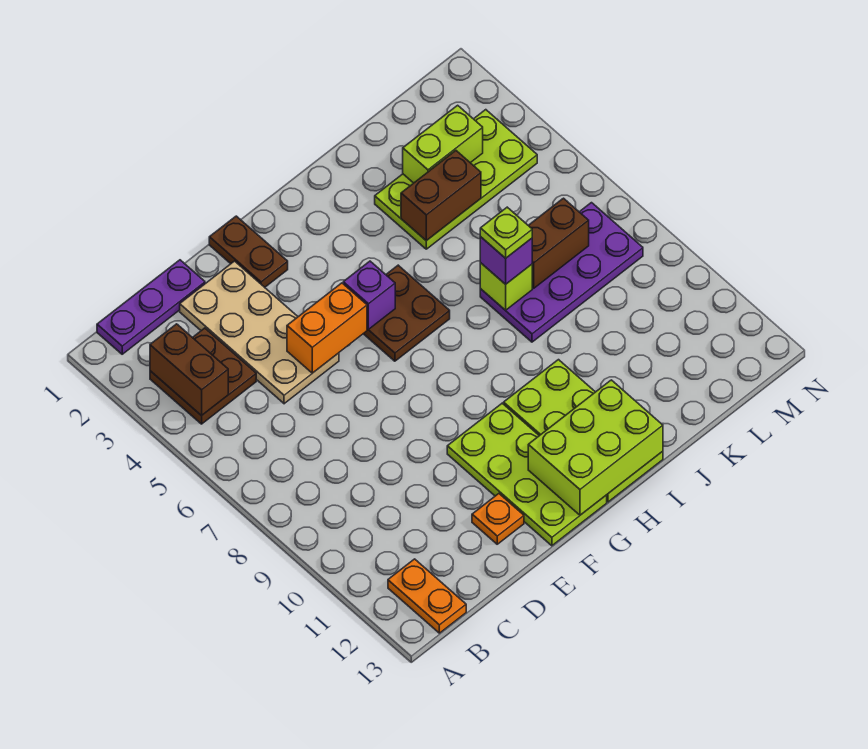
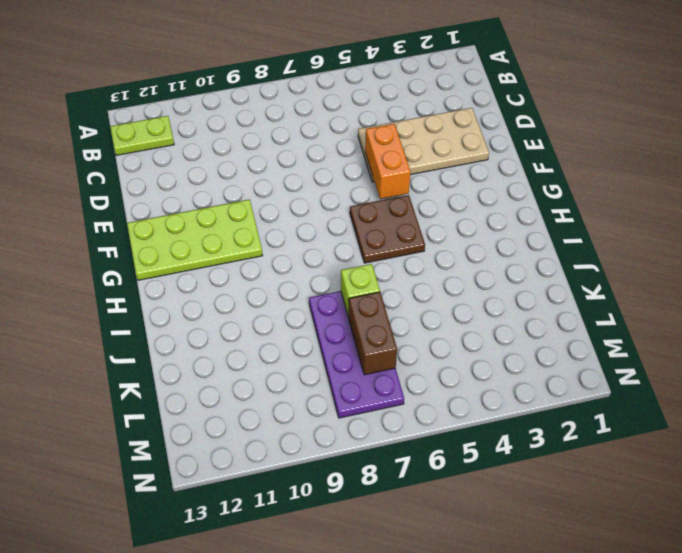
lime plate B12:B13 level 1 -> orange plate B12:B13 level 1
none -> purple plate B1:D1 level 1
none -> brown plate B3:C4 level 1
none -> orange plate E12 level 1

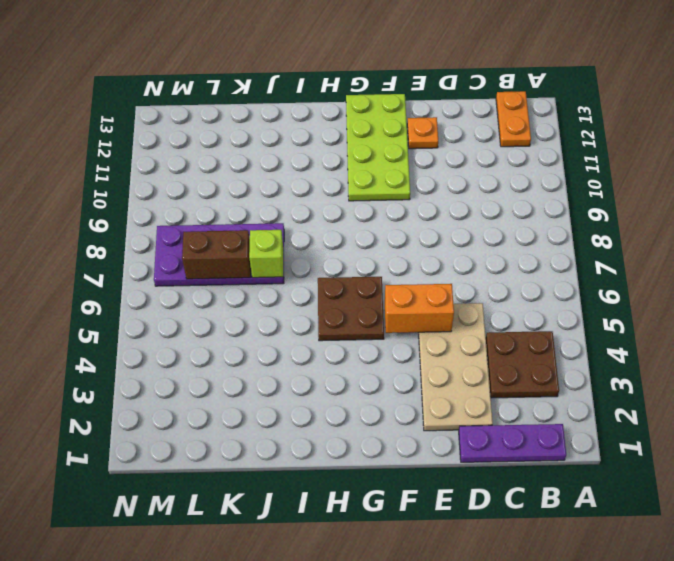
none -> brown plate F1:F2 level 1
none -> lime plate H10:I13 level 1
none -> lime plate J3:M4 level 1

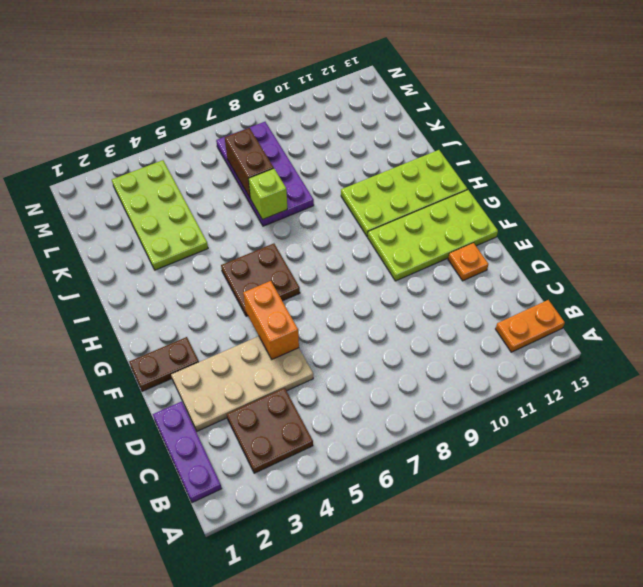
none -> brown brick B3:B4 level 2
none -> purple brick G5 level 2
none -> lime brick G12:I13 level 2

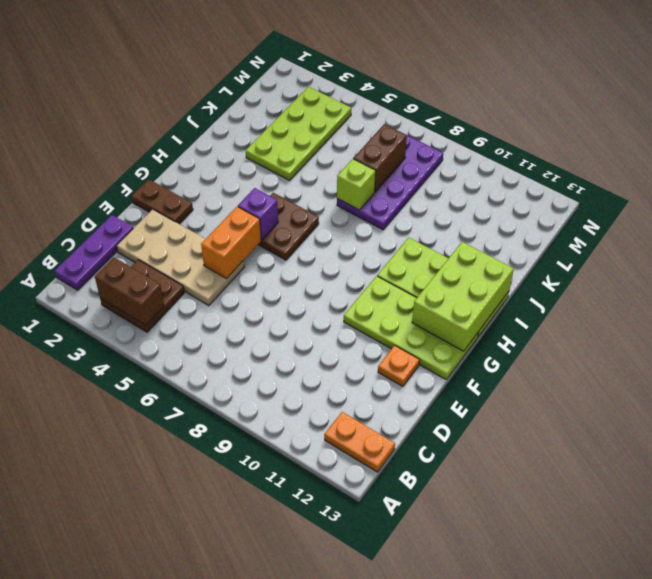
none -> brown brick J4:K4 level 2
none -> lime brick K3:L3 level 2
none -> purple brick J7 level 3

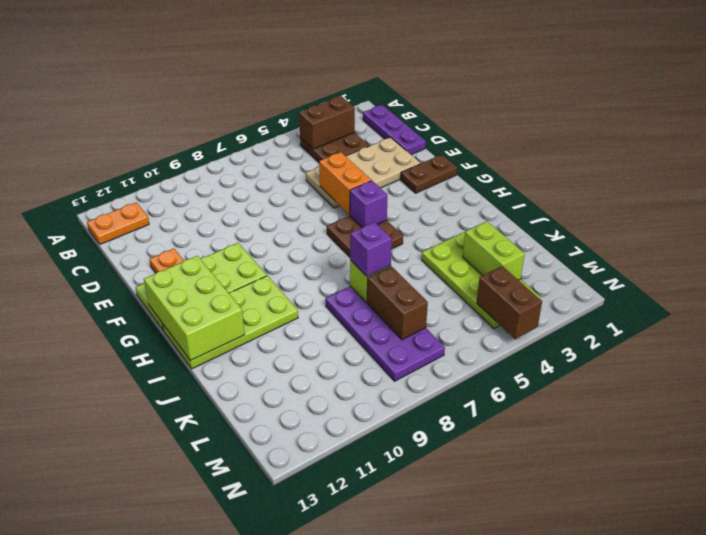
brown brick M4:N4 level 2 -> brown brick J4:K4 level 2
none -> lime plate J7 level 4

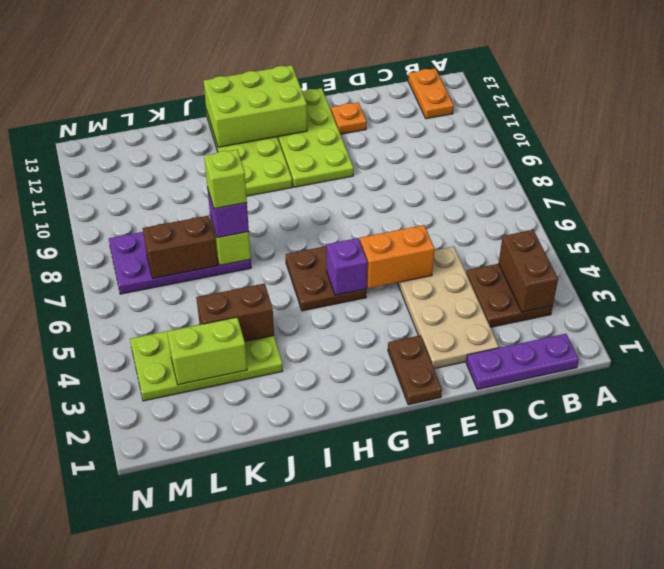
lime brick J7 level 4 -> lime plate J7 level 4

